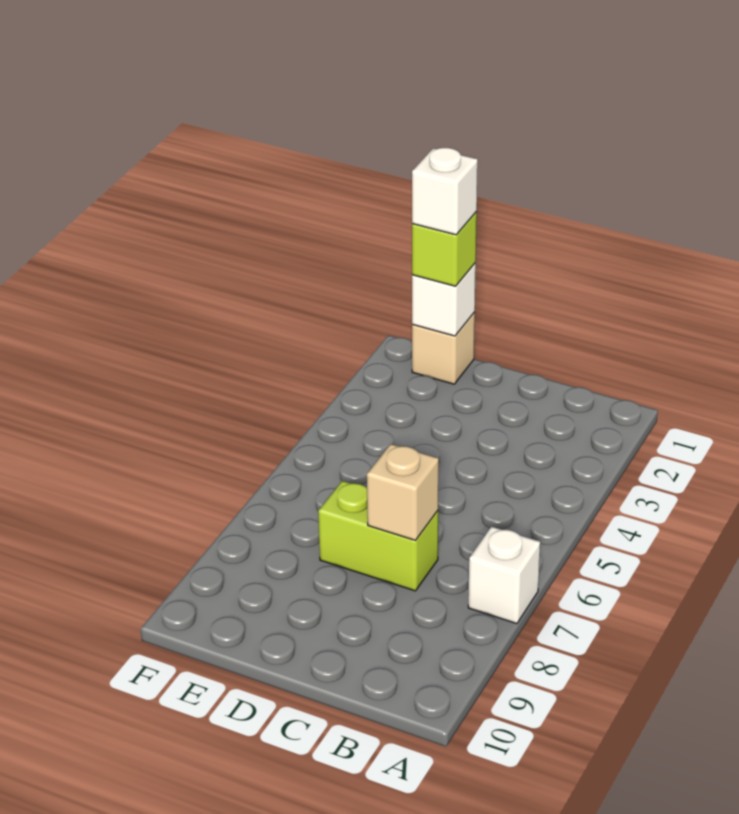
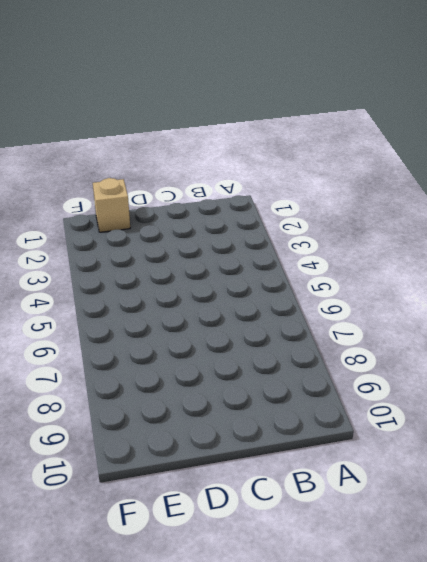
none -> white brick A7 level 1
none -> lime brick C7:D7 level 1

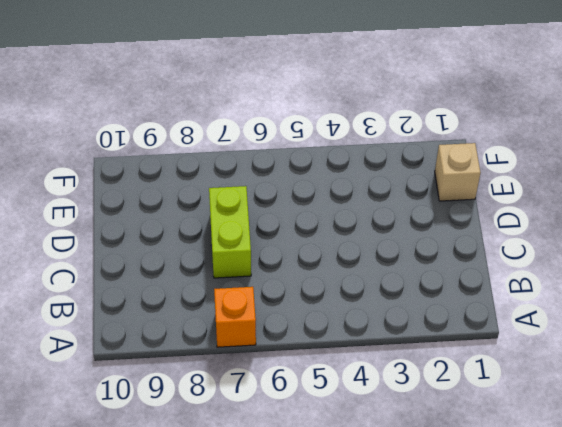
orange brick A7 level 1 -> white brick A7 level 1
none -> tan brick C7 level 2
none -> white brick E1 level 2

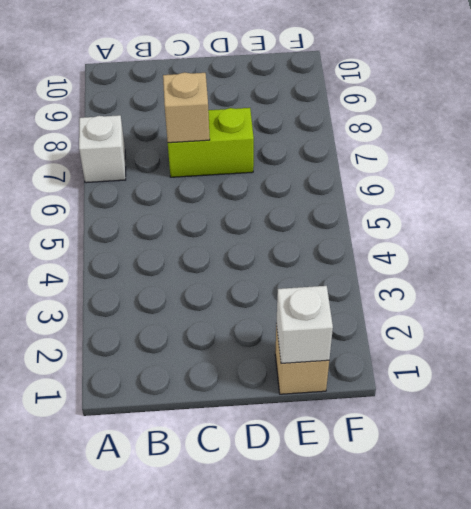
none -> lime brick E1 level 3
none -> white brick E1 level 4

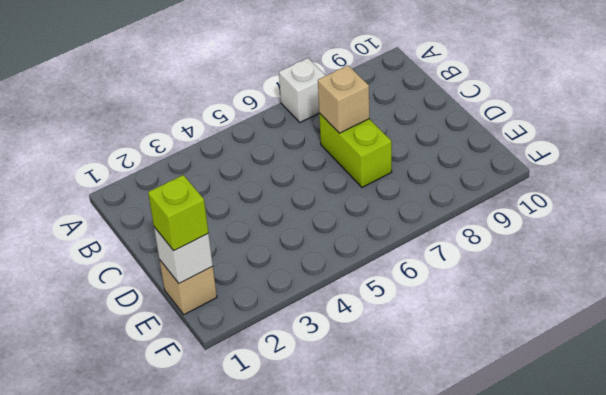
none -> white brick E1 level 4

